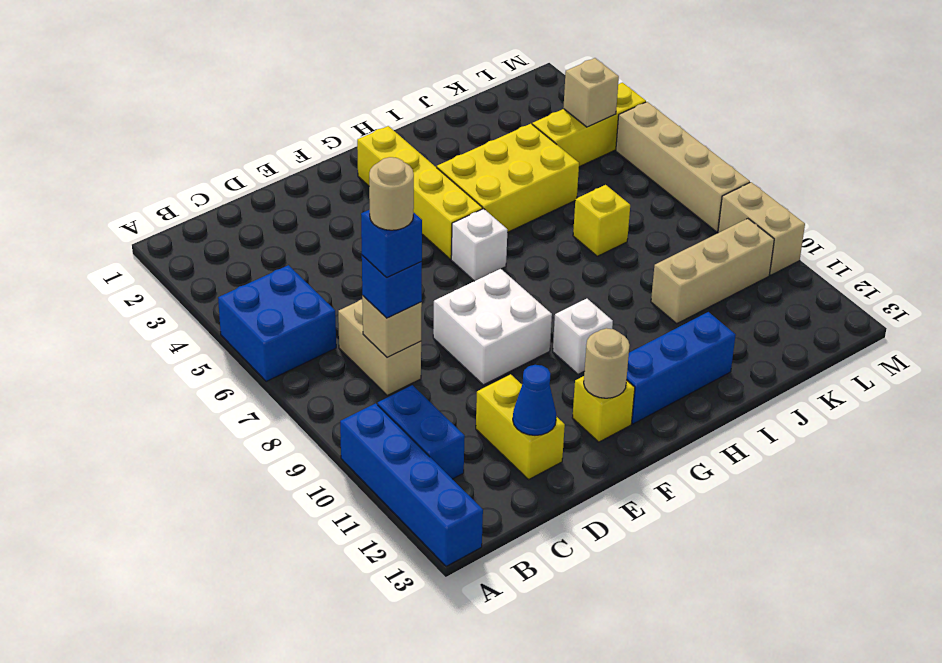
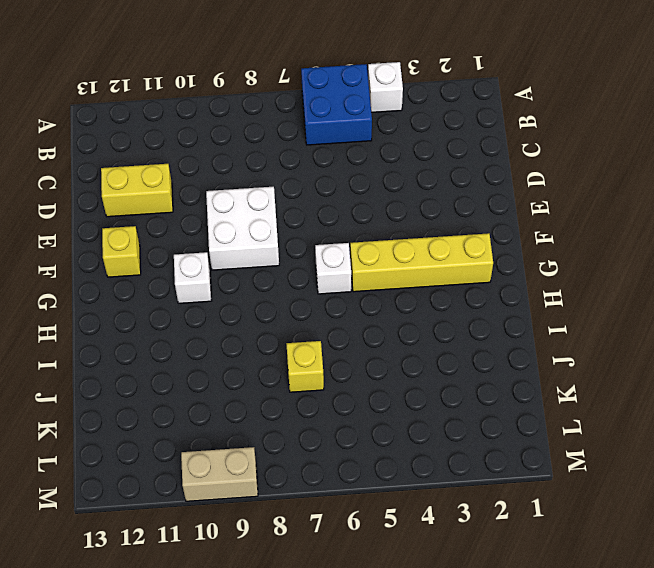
white brick A4 level 1 -> none
none -> blue brick A10:A13 level 1
none -> blue brick B10:B11 level 1
none -> tan brick C7:C8 level 1

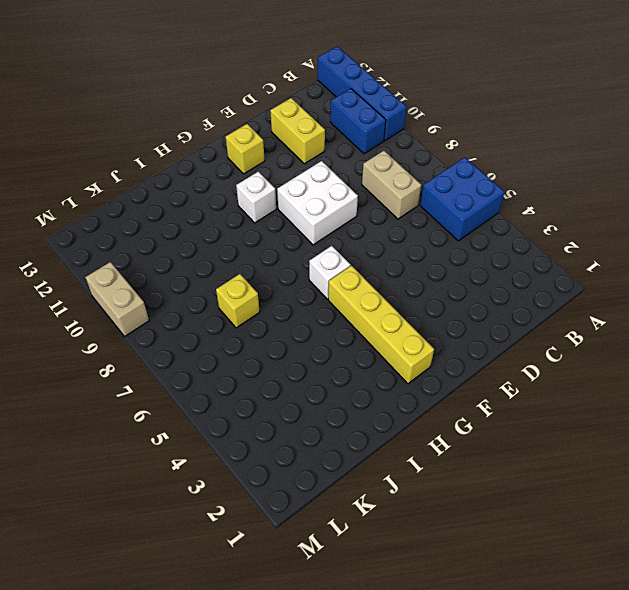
none -> blue brick G12:I12 level 1
none -> yellow brick H4:J5 level 1
none -> tan brick J10:L10 level 1

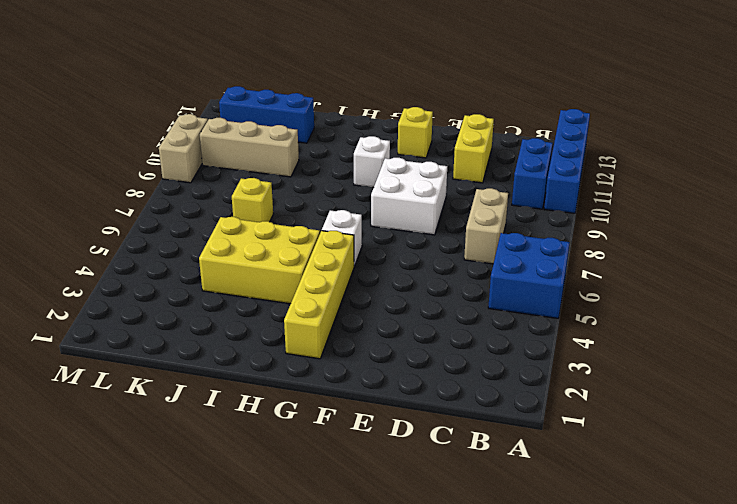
blue brick J12:L12 level 1 -> blue brick G12:I12 level 1
none -> yellow brick K4:M4 level 1
none -> tan brick M5:M8 level 1
none -> tan brick C8 level 2

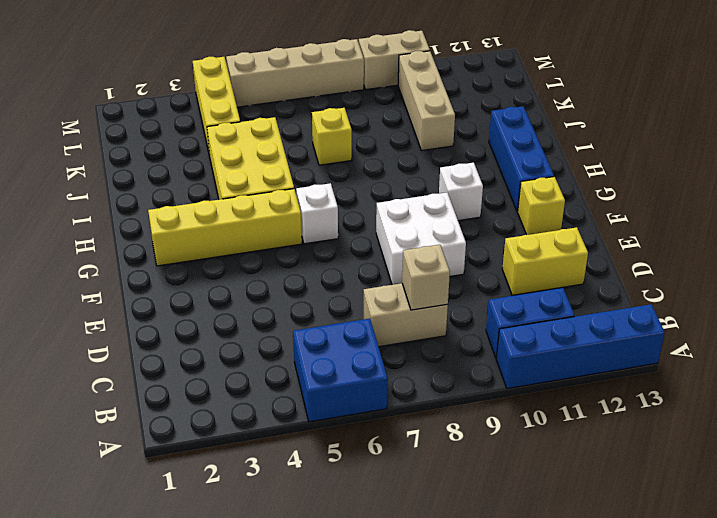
none -> blue cone D12 level 2
none -> tan round brick F12 level 2
none -> tan brick L4 level 2

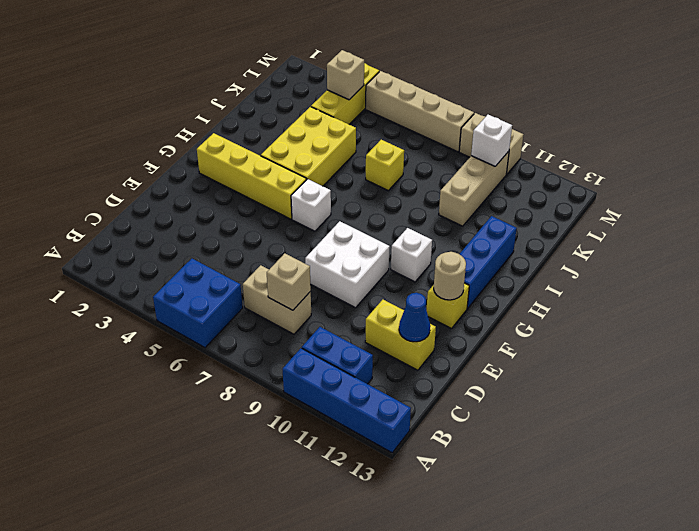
white brick L10 level 2 -> none
none -> blue brick C8 level 3
none -> blue brick C8 level 4
none -> tan round brick C8 level 5

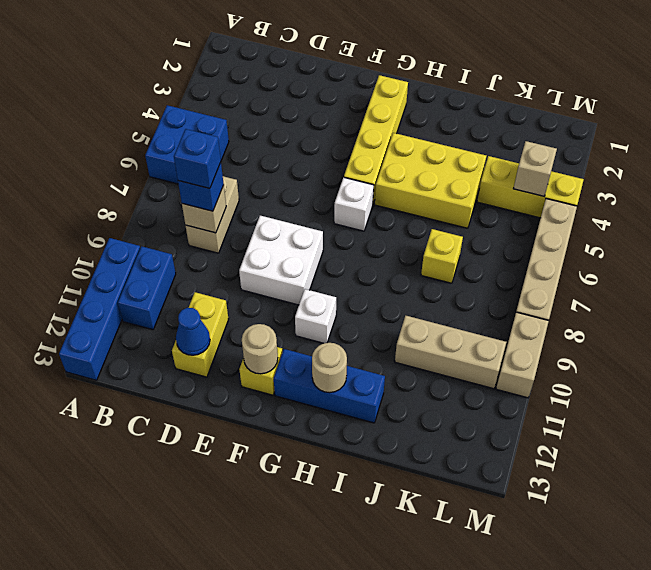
tan round brick H12 level 2 -> tan round brick C8 level 5

